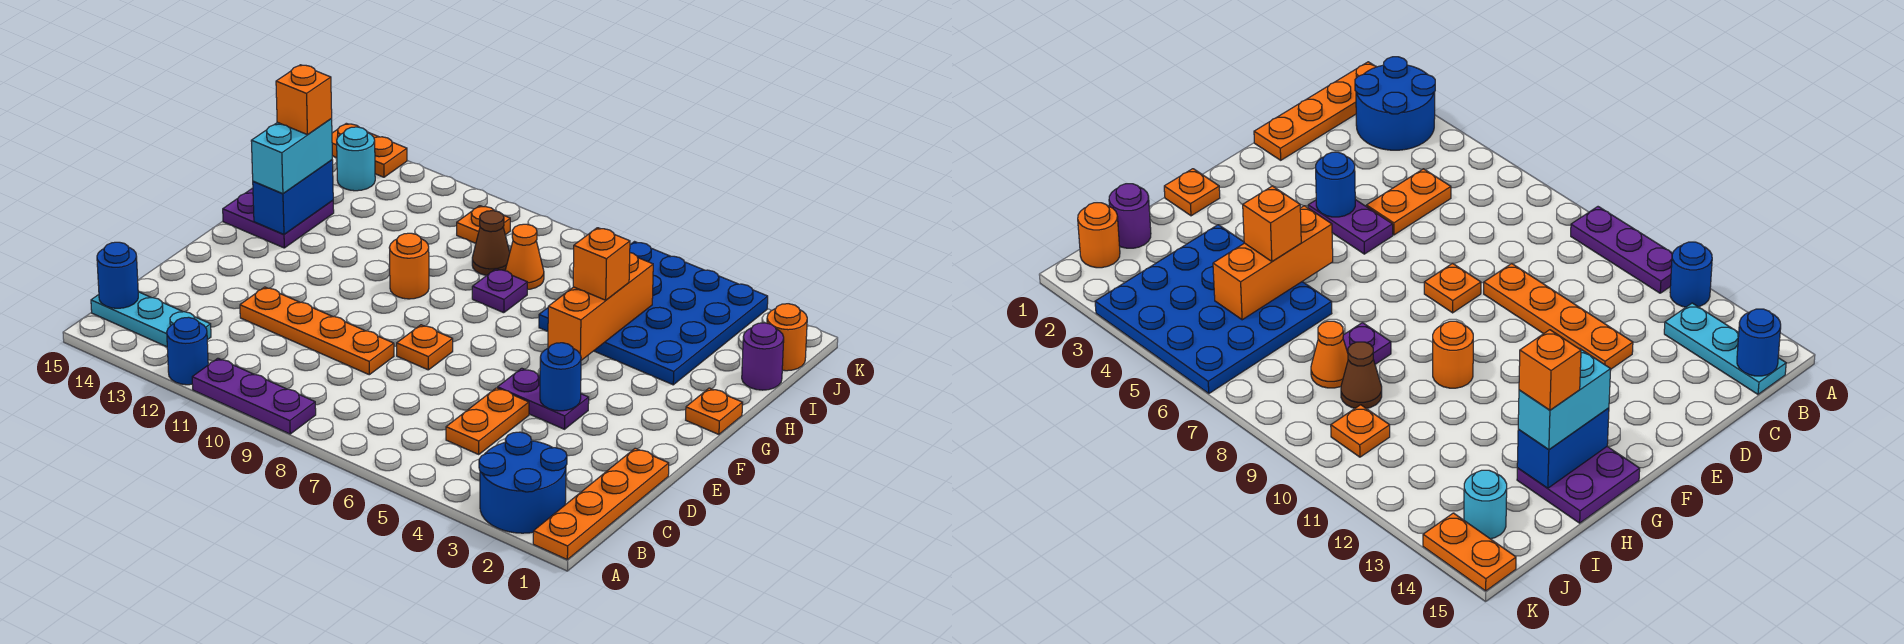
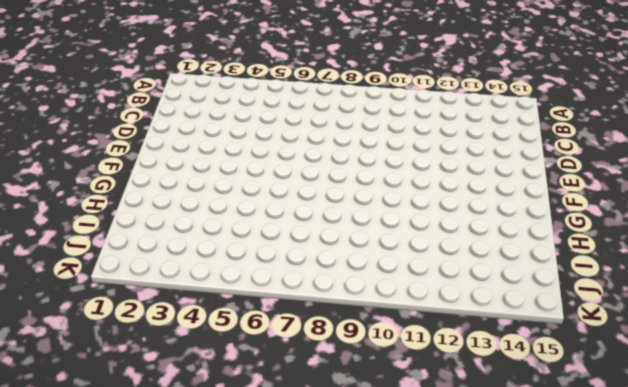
none -> orange plate A1:D1 level 1
none -> blue round brick A2:B3 level 1
none -> purple plate A9:A11 level 1

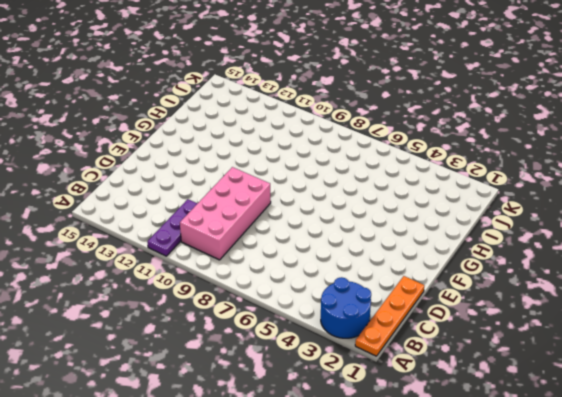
purple plate A11:C11 level 1 -> purple plate A9:A11 level 1
pink brick B9:E10 level 1 -> orange plate D9:D12 level 1
none -> blue round brick A12 level 1
none -> cyan plate B13:B15 level 1
none -> orange plate C5:D5 level 1

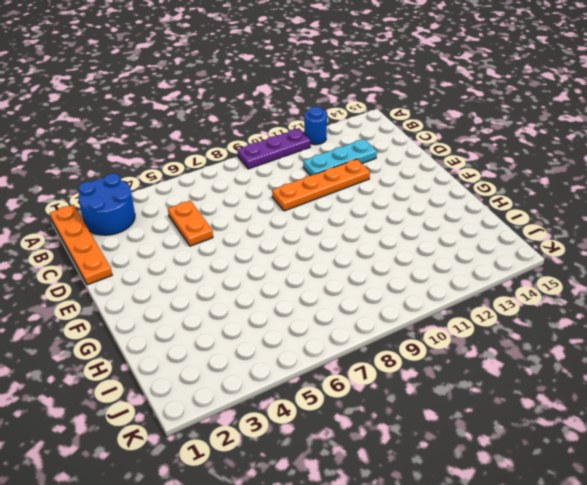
cyan plate C11:C13 level 1 -> cyan plate B13:B15 level 1
none -> purple plate E4:E5 level 1
none -> orange plate E8 level 1
none -> orange plate G1 level 1

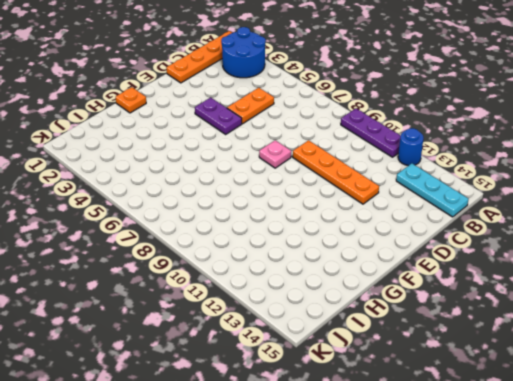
pink plate E8 level 1 -> orange plate E8 level 1
none -> orange round brick G10 level 1
none -> purple plate G14:H15 level 1
none -> blue plate H3:K6 level 1

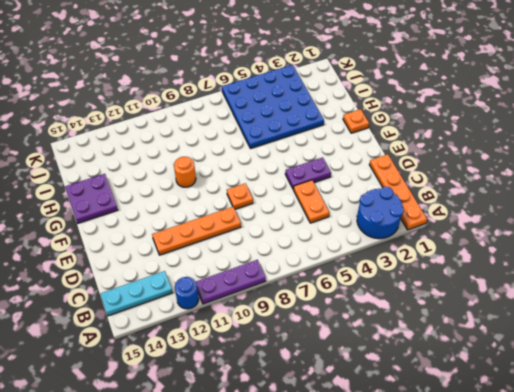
none -> purple plate H8 level 1
none -> purple round brick I1 level 1
none -> orange cone I8 level 1

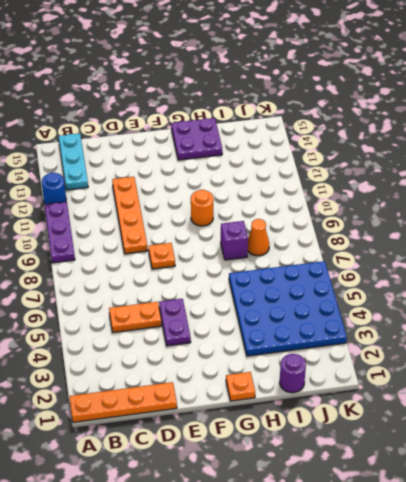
purple brick H8 level 1 -> purple plate H8 level 1
none -> blue round brick A2:B3 level 1
none -> brown cone I9 level 1
none -> orange round brick J1 level 1

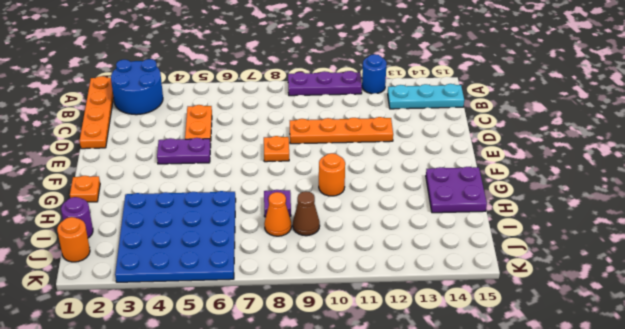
none -> orange plate J10 level 1
none -> cyan round brick J14 level 1
none -> orange plate K14:K15 level 1

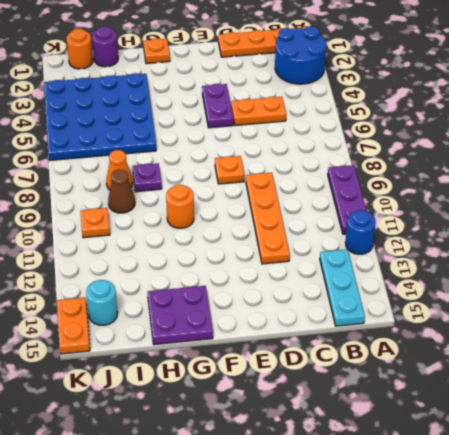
none -> blue round brick B15 level 2
none -> blue round brick E4 level 2
none -> orange brick G5:I5 level 2

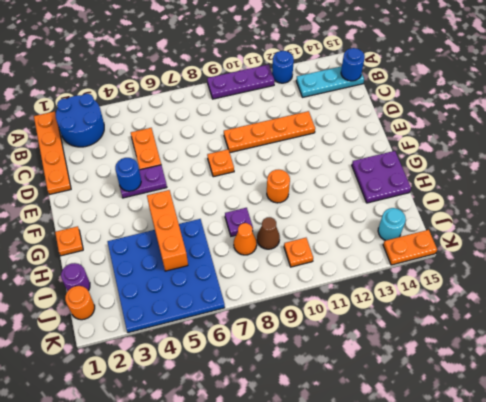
none -> blue brick G14:H14 level 2
none -> cyan brick G14:H14 level 3
none -> orange brick H5 level 3

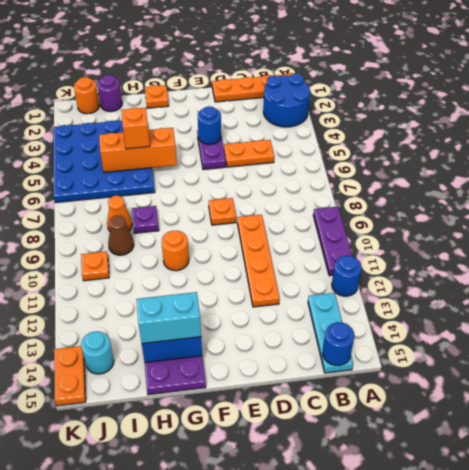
none -> orange brick H14 level 4

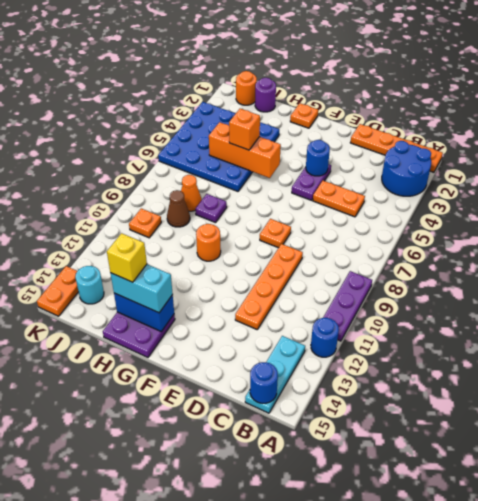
yellow brick H14 level 4 -> orange brick H14 level 4

